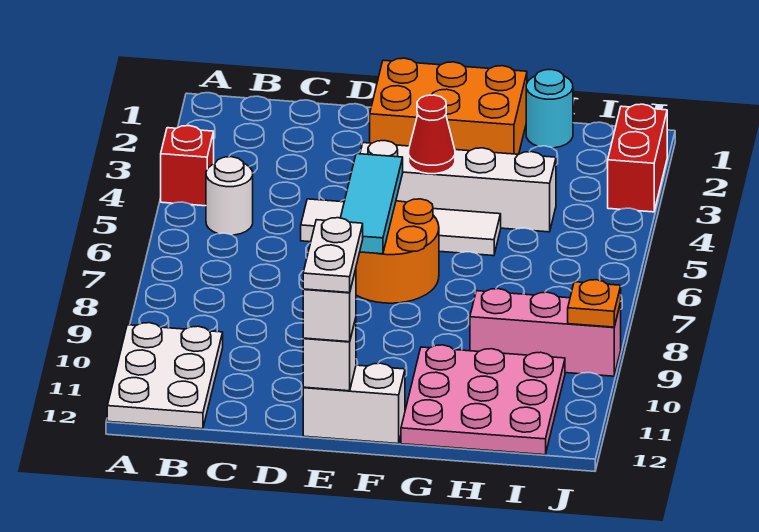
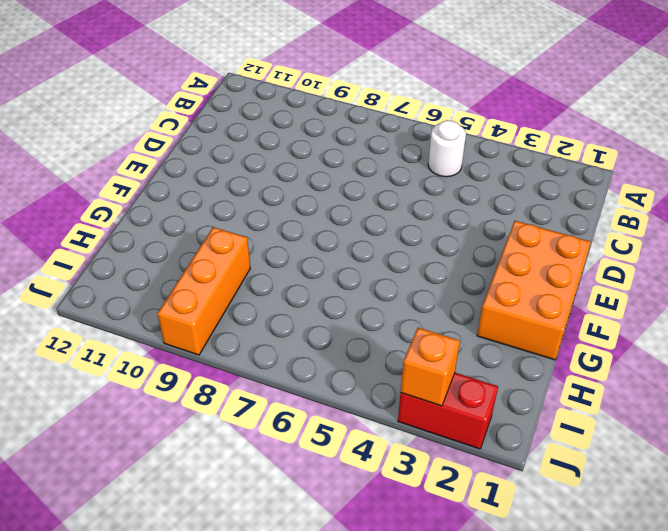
orange brick H9:J9 level 1 -> pink brick H9:J9 level 1
orange brick J3 level 2 -> none
none -> red brick A4 level 1
none -> white plate A10:B12 level 1
none -> white tile D5:G5 level 1

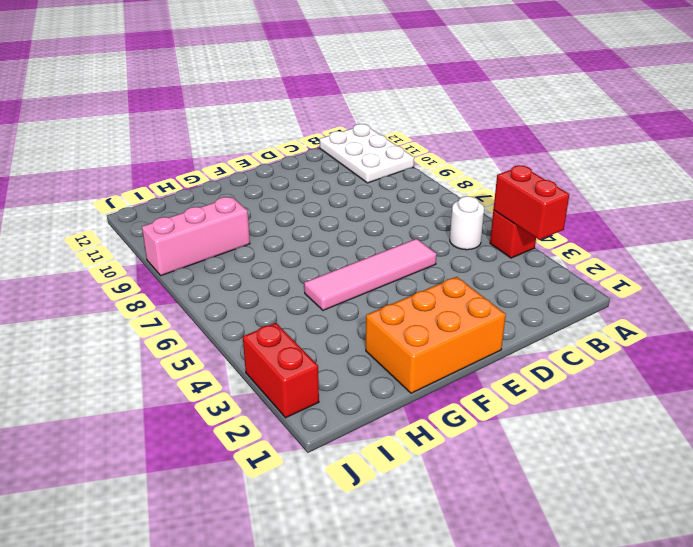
red brick A3:A4 level 2 -> none
pink tile D5:G5 level 1 -> white tile D5:G5 level 1
none -> white brick E4:H4 level 1
none -> orange round brick E6:F7 level 1
none -> white brick E12:F12 level 1

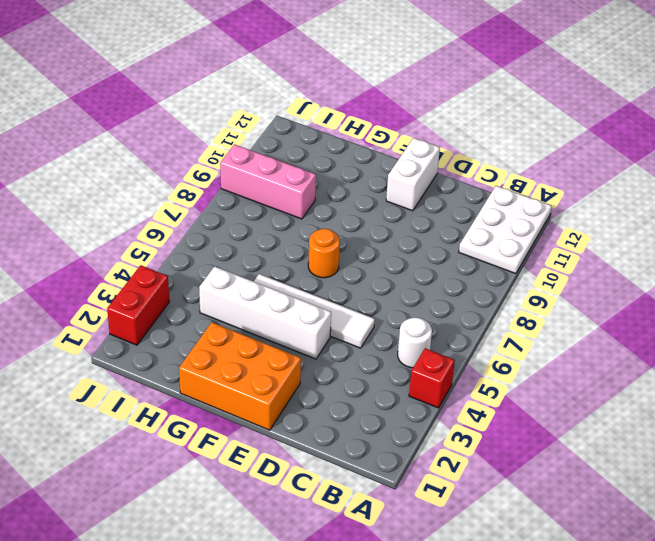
white brick E11:E12 level 1 -> white brick E12:F12 level 1
orange round brick F7 level 1 -> orange round brick E6:F7 level 1
none -> pink plate G10:I12 level 1
none -> cyan round brick H1 level 1
none -> cyan tile E5:E7 level 2

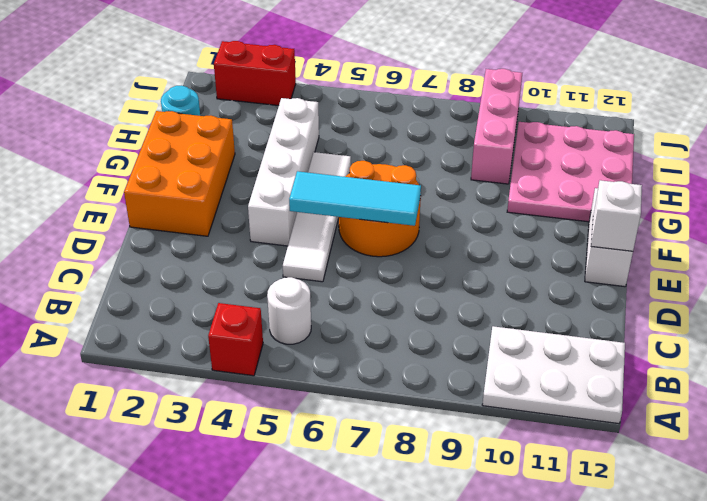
none -> red cone F4 level 2
none -> orange plate J9 level 2
none -> white brick E12 level 3

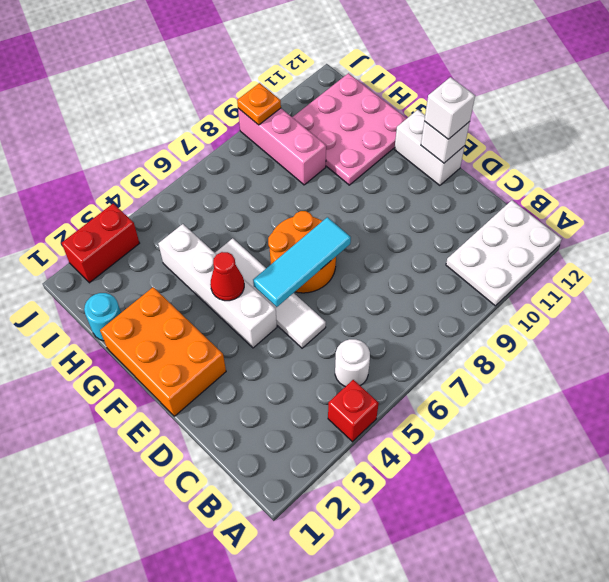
none -> white plate E11:E12 level 4

